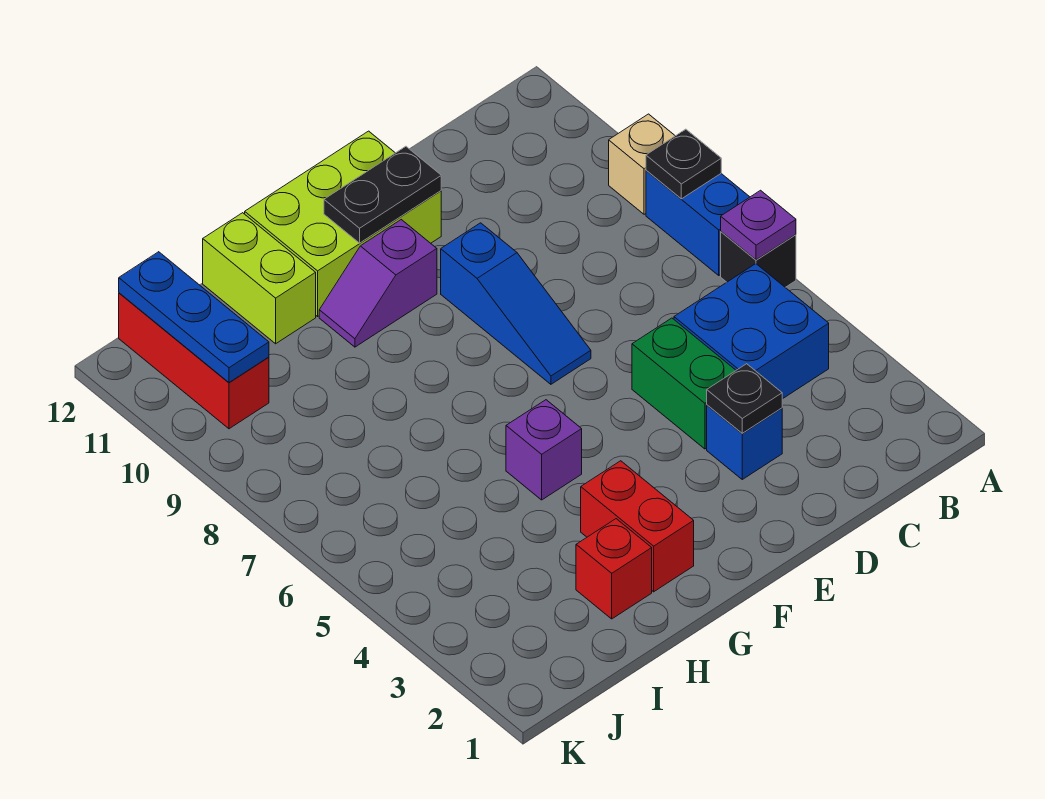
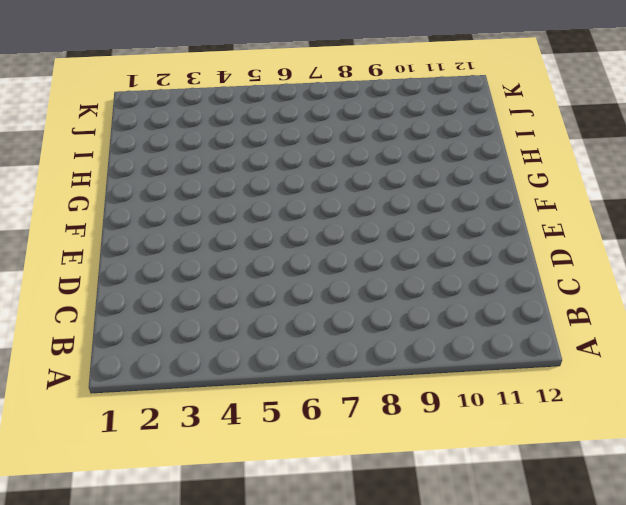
none -> black brick A6 level 1
none -> blue brick A7:A8 level 1
none -> tan brick A9 level 1

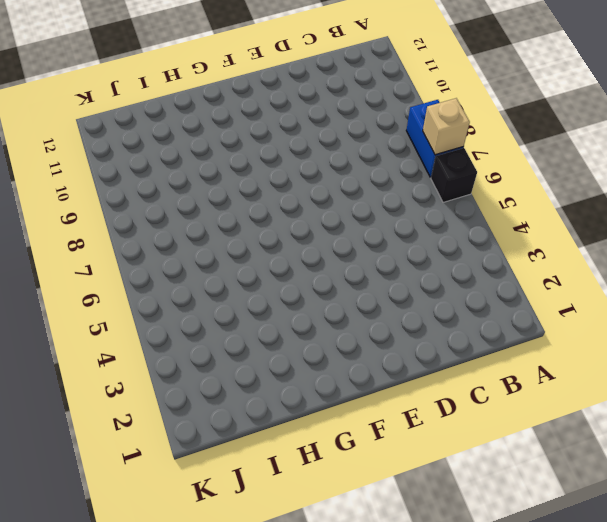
tan brick A7 level 2 -> tan brick A9 level 1
none -> blue brick B4:C5 level 1
none -> blue brick D3 level 1
none -> green brick D4:D5 level 1

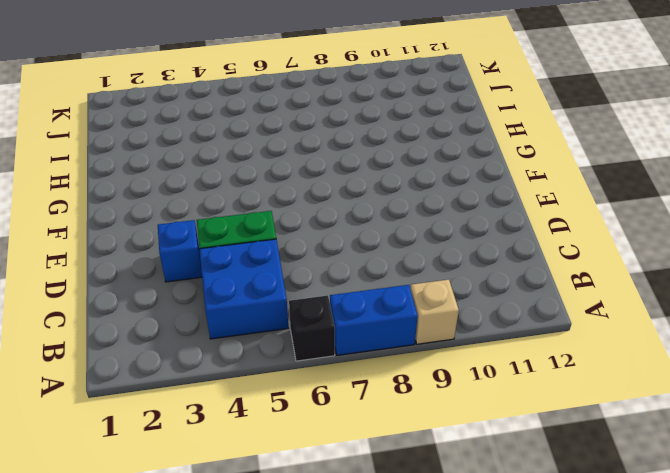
none -> blue slope E7:E9 level 1 top 9
none -> lime brick E11:G12 level 1
none -> purple slope F10:G10 level 1 top F

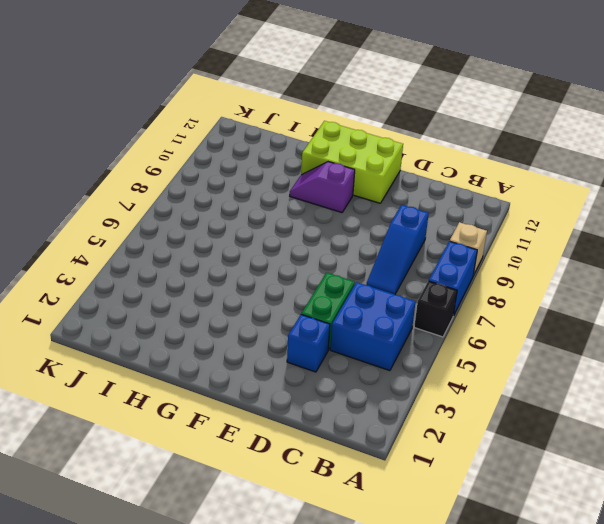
blue slope C7:C9 level 1 top 9 -> blue slope E7:E9 level 1 top 9
none -> red brick G2:G3 level 1
none -> purple brick G5 level 1
none -> red brick H2 level 1

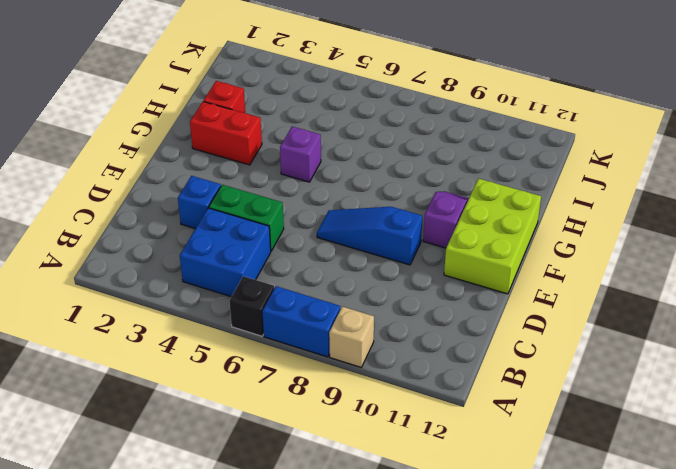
none -> lime brick H11:H12 level 1
none -> red brick J10:J12 level 1
none -> purple plate A6 level 2

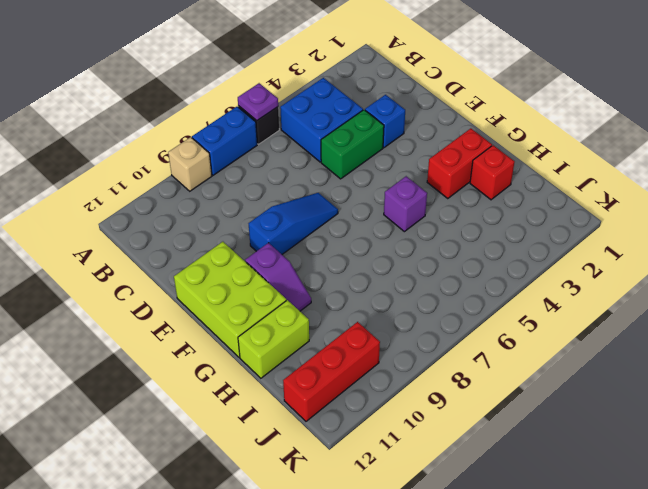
none -> black plate A8 level 2
none -> black plate D3 level 2
none -> black plate E11:F11 level 2

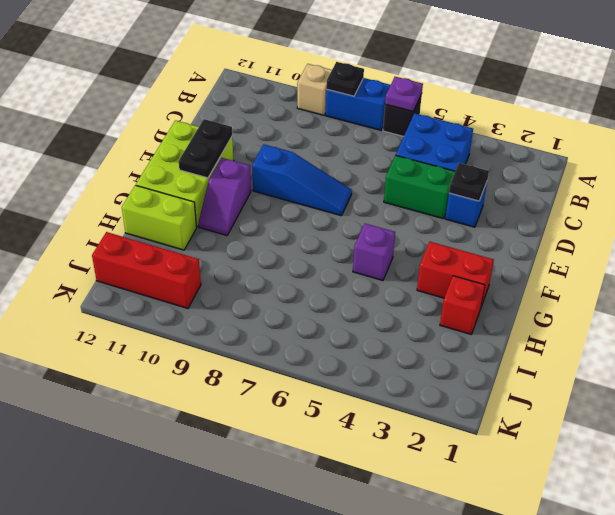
none -> blue plate J10:J12 level 2

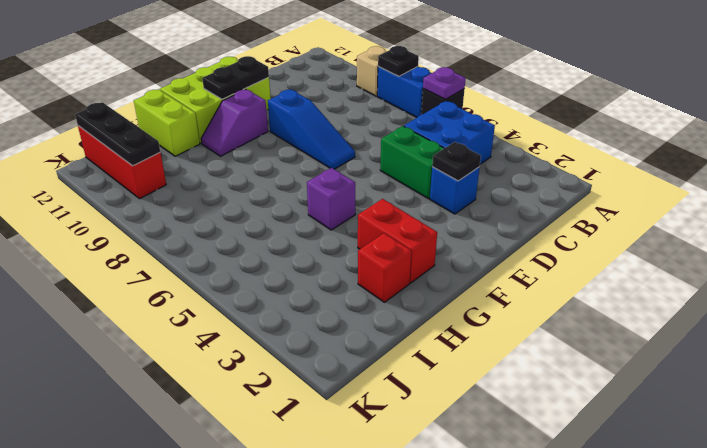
black plate J10:J12 level 2 -> blue plate J10:J12 level 2

